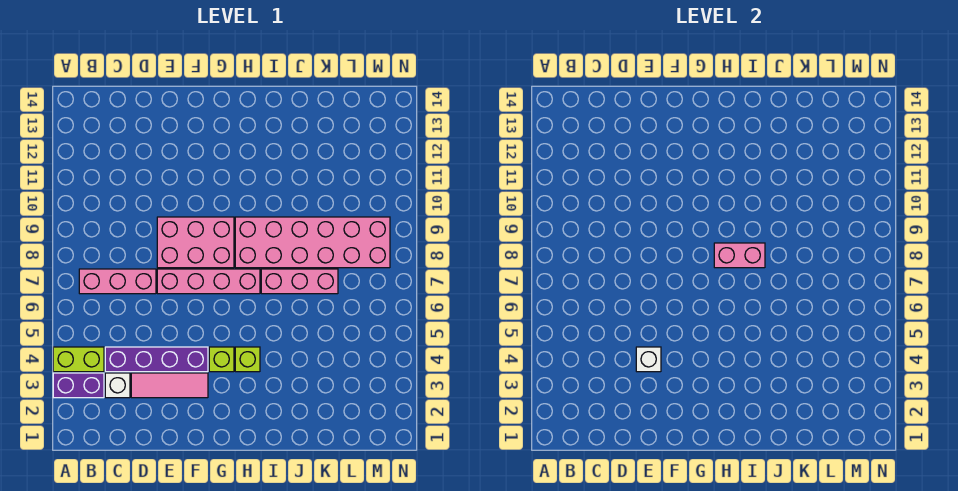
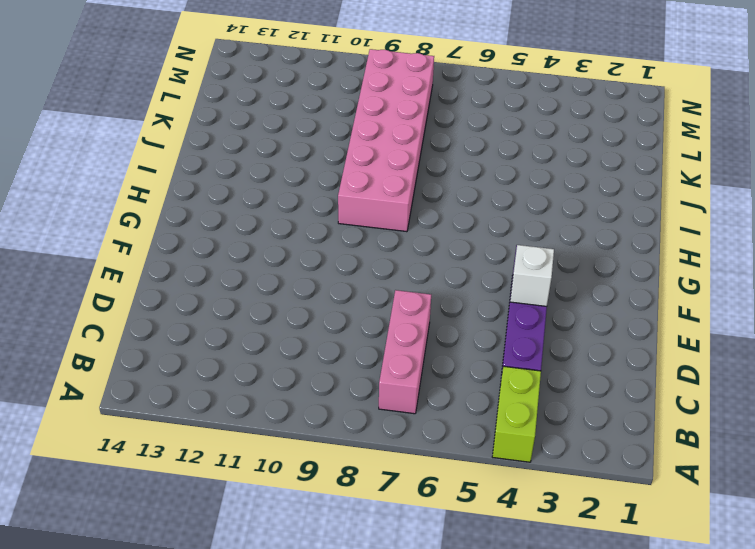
none -> purple brick A3:B3 level 1
none -> white brick C3 level 1
none -> pink tile D3:F3 level 1

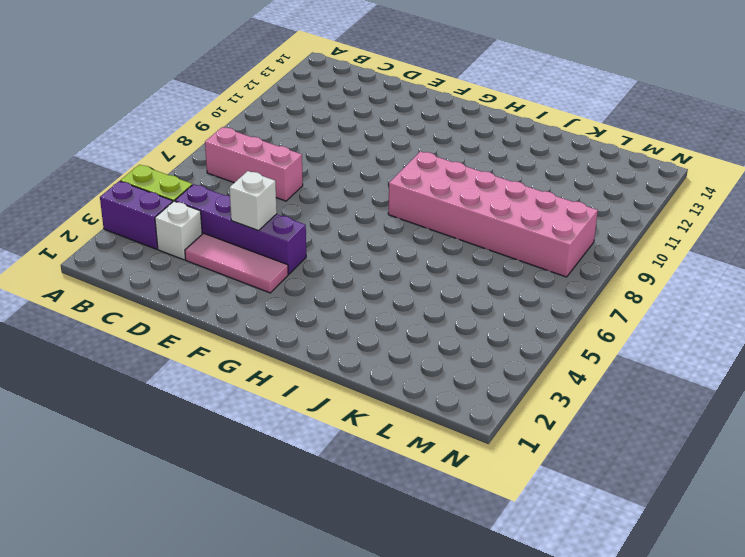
none -> pink brick E7:H7 level 1
none -> pink brick E8:G9 level 1
none -> lime brick G4 level 1

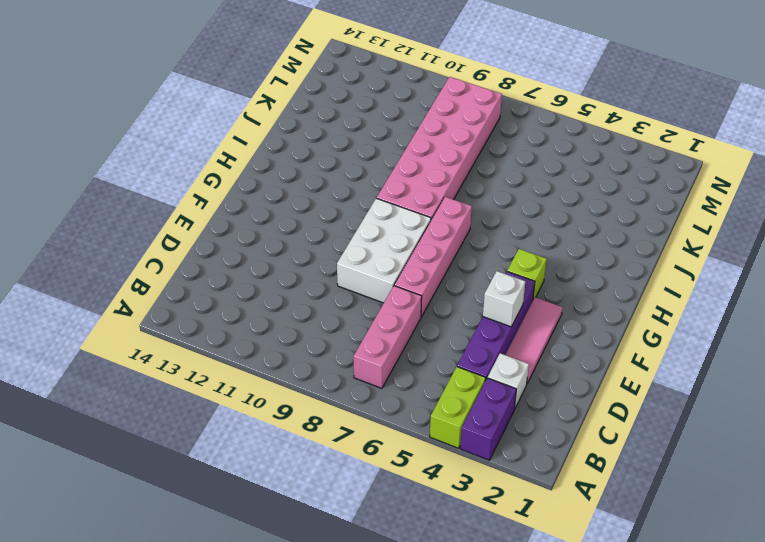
white brick E8:G9 level 1 -> pink brick E8:G9 level 1
none -> lime brick H4 level 1
none -> pink brick I7:K7 level 1
none -> pink brick H8:I8 level 2

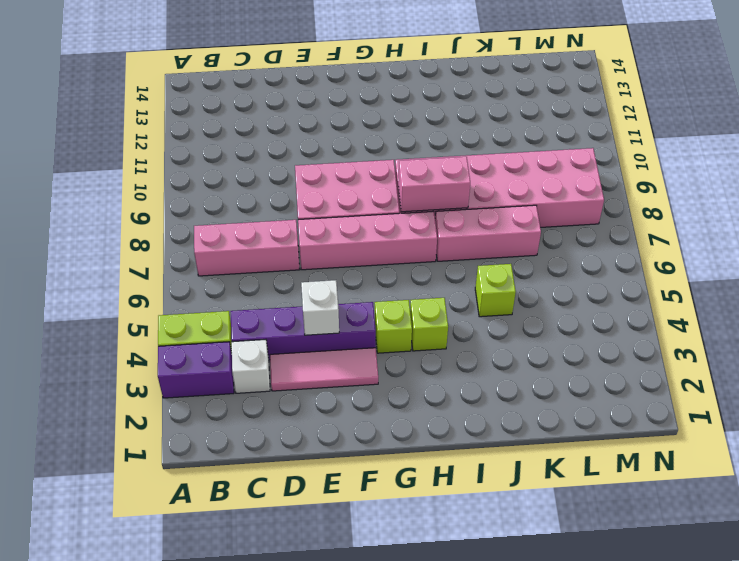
lime brick J5 level 1 -> none

